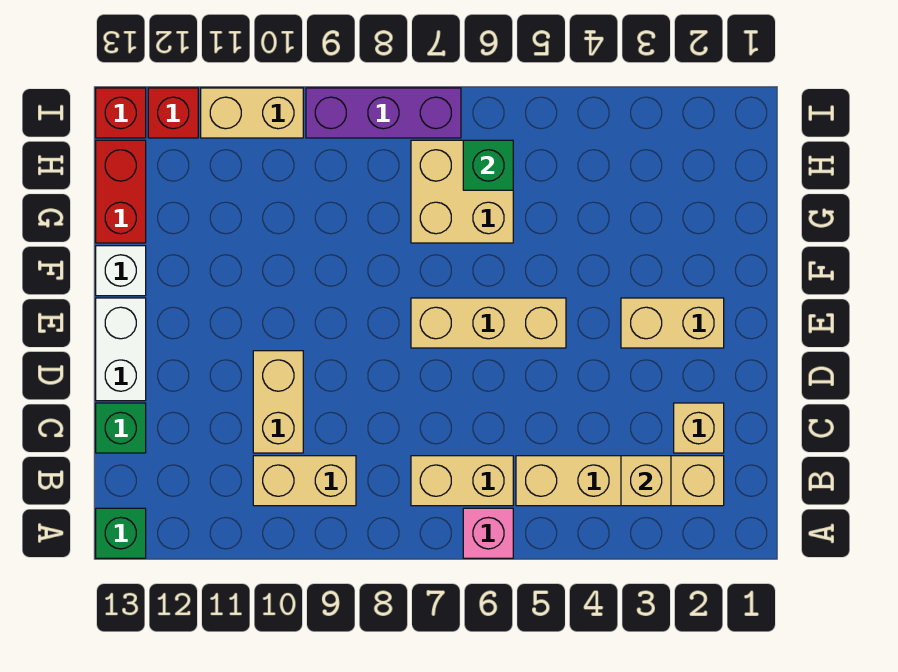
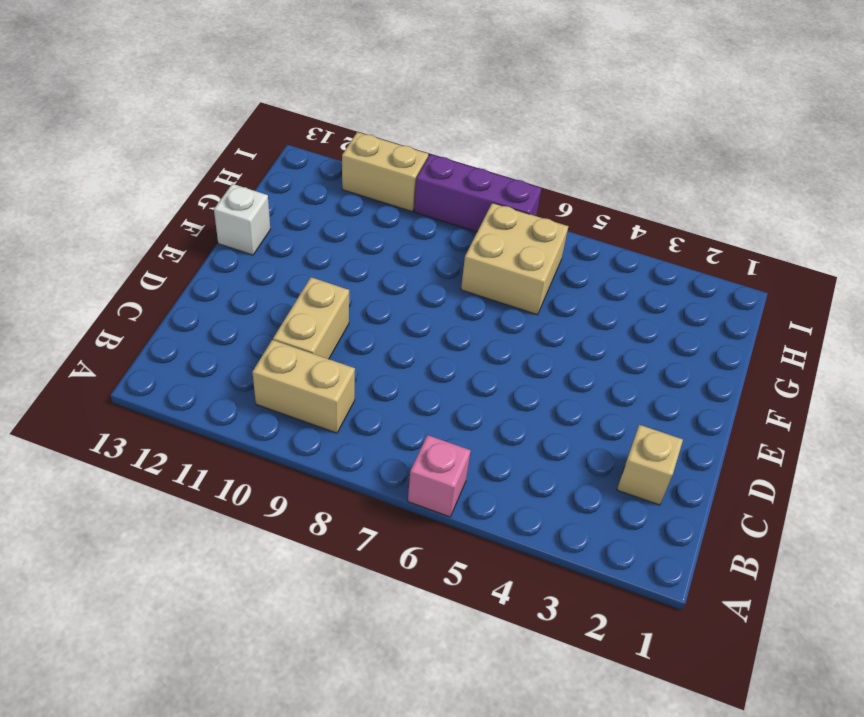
none -> green brick A13 level 1
none -> tan brick B2:B5 level 1
none -> tan brick B6:B7 level 1

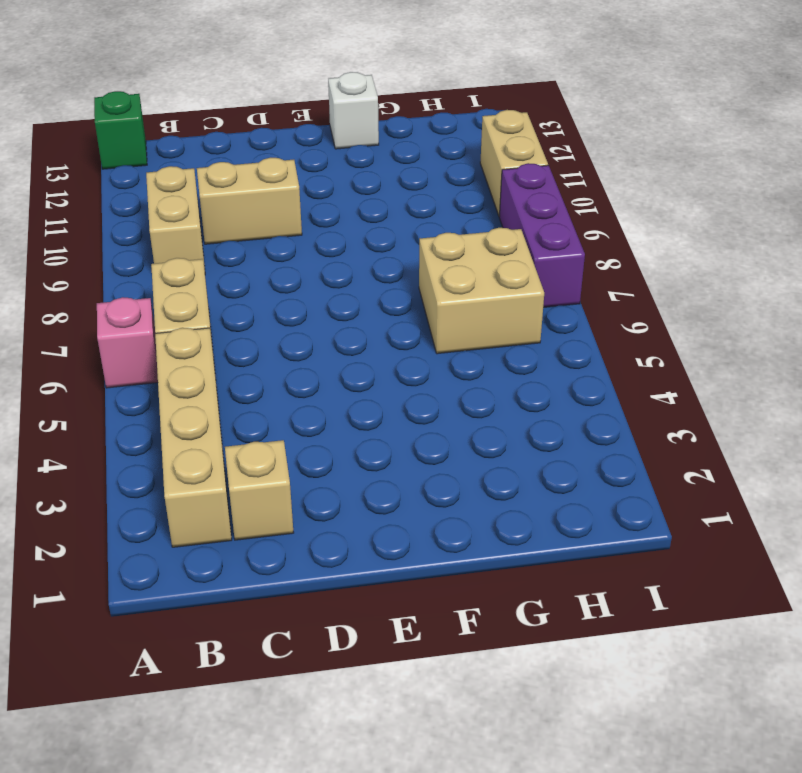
none -> green brick C13 level 1
none -> white brick D13:E13 level 1
none -> tan brick E2:E3 level 1

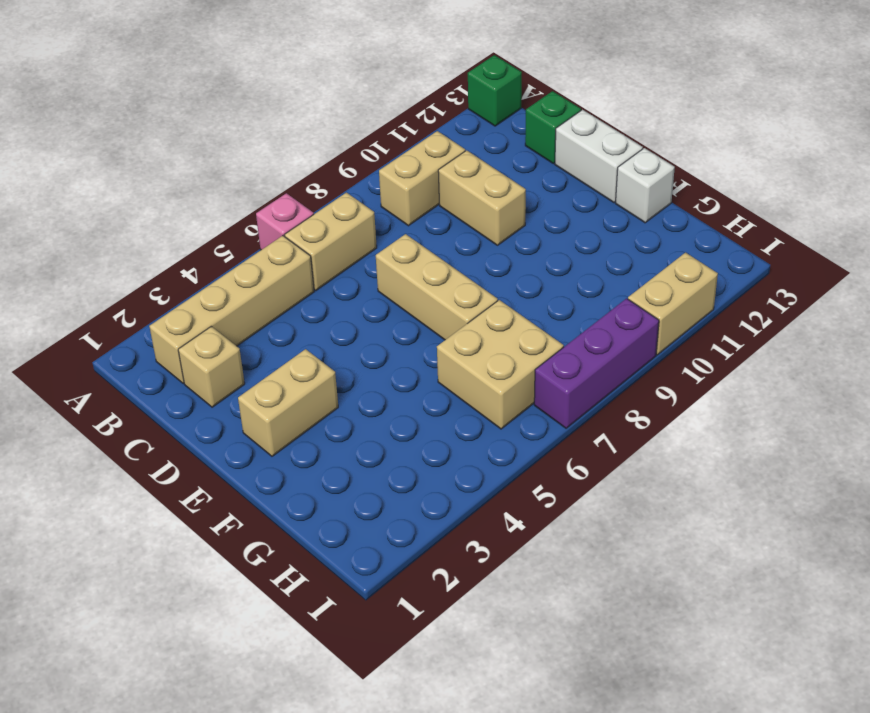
tan brick D7:F7 level 1 -> tan brick E5:E7 level 1
none -> red brick G13:H13 level 1
none -> red brick I12 level 1
none -> red brick I13 level 1

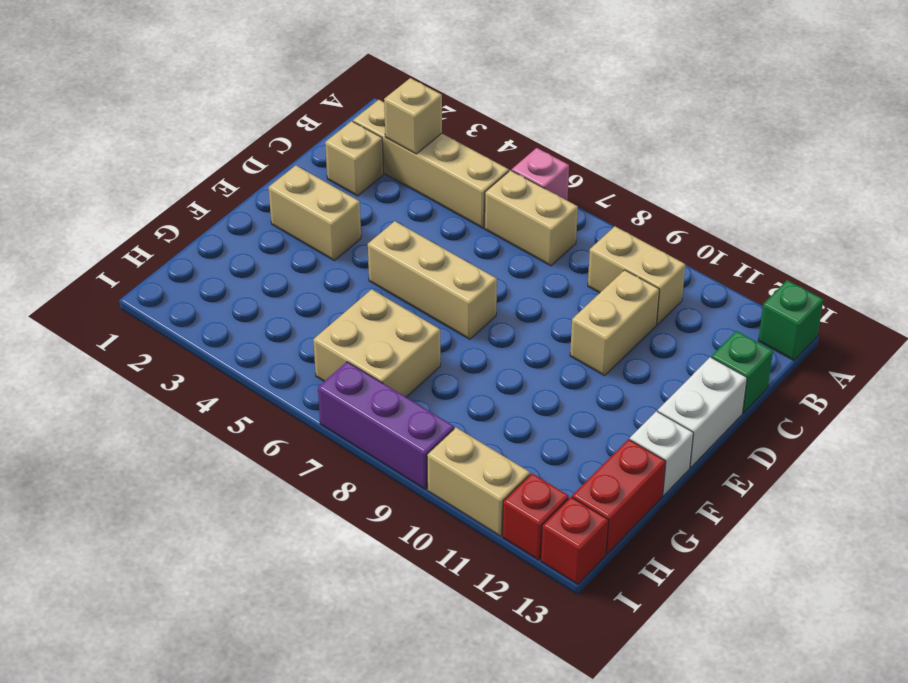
none -> green brick H6 level 2

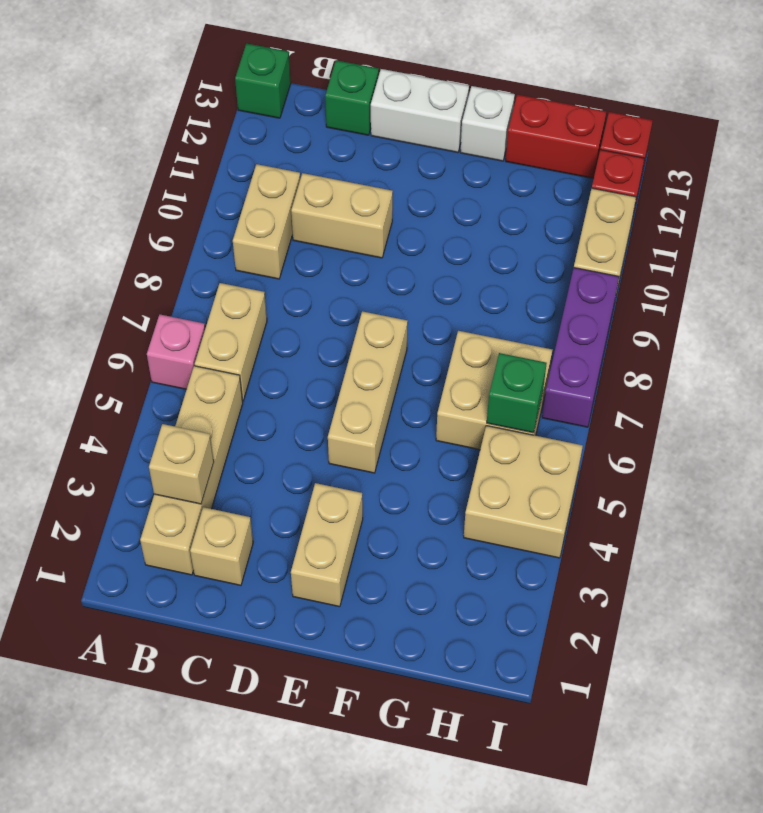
tan brick H4:I5 level 1 -> none

